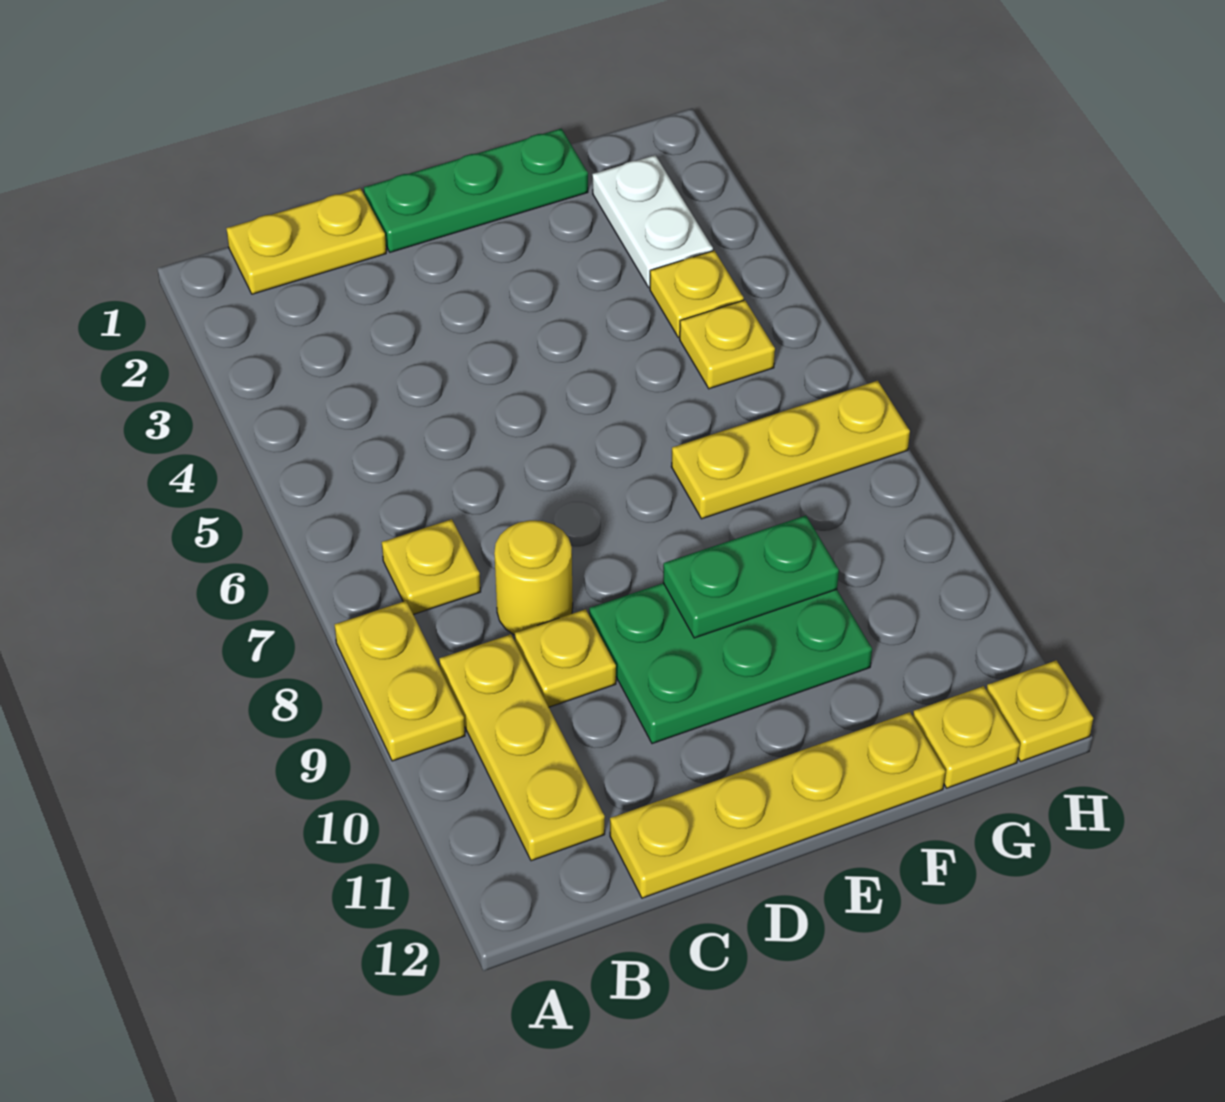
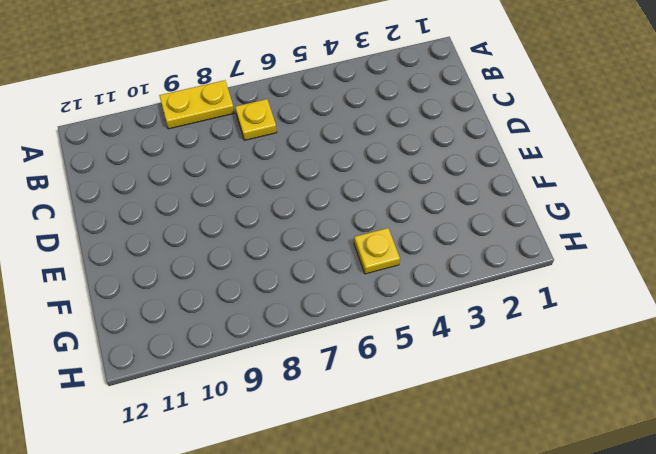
none -> yellow plate B1:C1 level 1
none -> yellow plate B9:B11 level 1
none -> yellow round brick C8 level 1

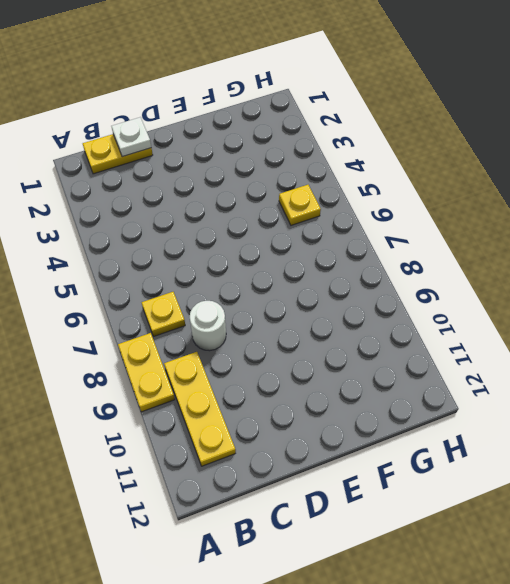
white plate C1 level 2 -> none
white round brick C8 level 1 -> yellow round brick C8 level 1
none -> yellow plate C9 level 1
none -> yellow plate C12:F12 level 1
none -> green plate D1:F1 level 1

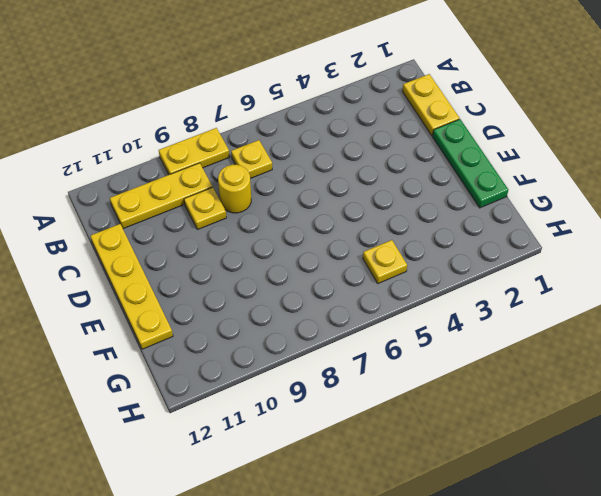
none -> green plate D9:F10 level 1
none -> yellow plate F7:H7 level 1
none -> white plate G2:G3 level 1

